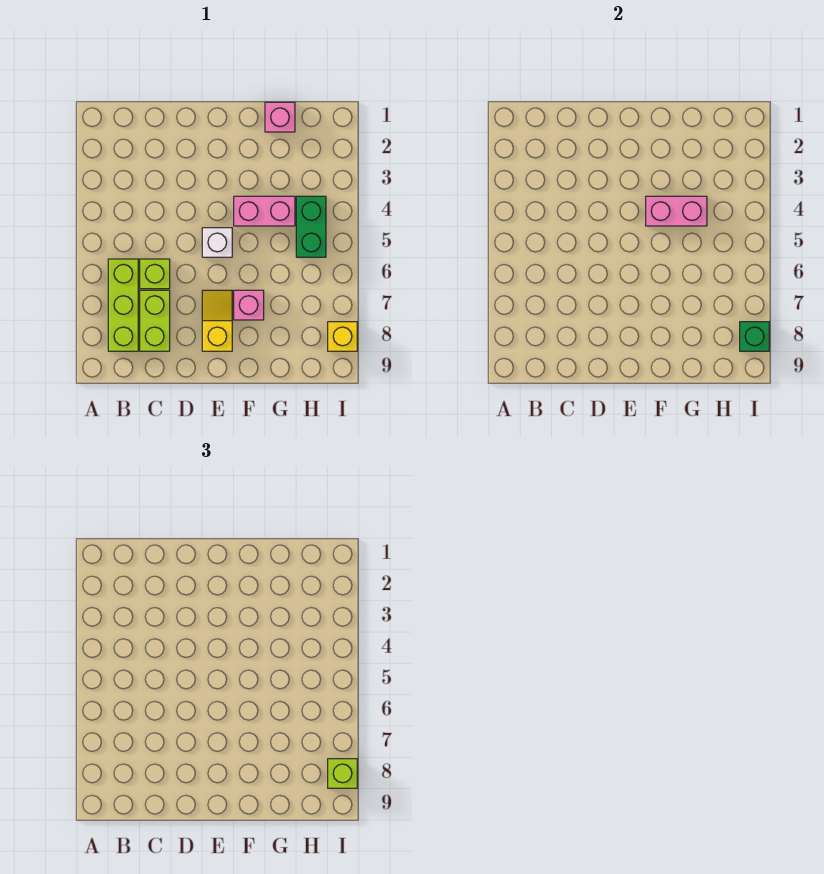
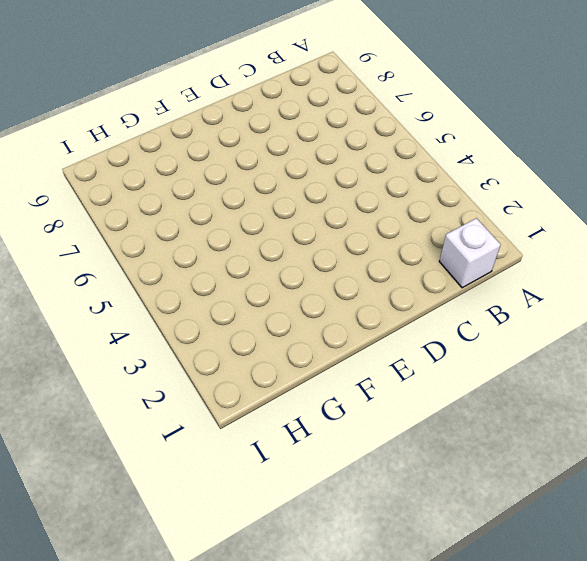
white brick B1 level 1 -> white brick E5 level 1
none -> lime brick B6:B8 level 1
none -> lime brick C6 level 1
none -> lime brick C7:C8 level 1

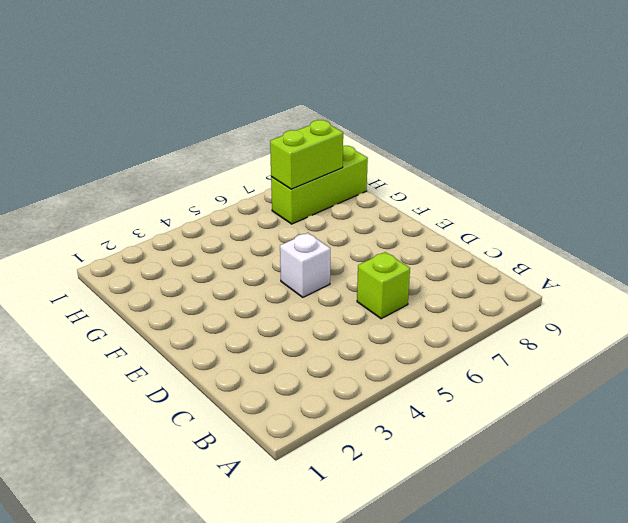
lime brick H7:H9 level 1 -> lime brick B6:B8 level 1
lime brick H7:H8 level 2 -> lime brick C7:C8 level 1
none -> yellow slope E7:E8 level 1 top 8
none -> pink brick F4:G4 level 1
none -> pink brick F7 level 1

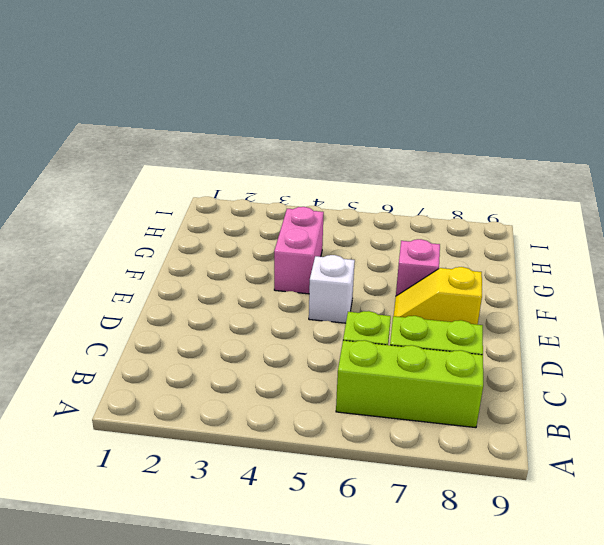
none -> pink brick G1 level 1
none -> green brick H4:H5 level 1
none -> yellow brick I8 level 1

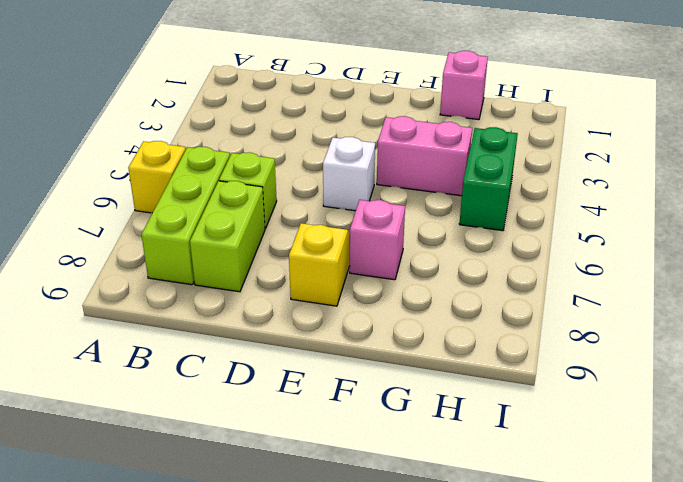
yellow brick A6 level 1 -> yellow brick I8 level 1
none -> pink brick F4:G4 level 2
none -> green brick I8 level 2
none -> lime brick I8 level 3

